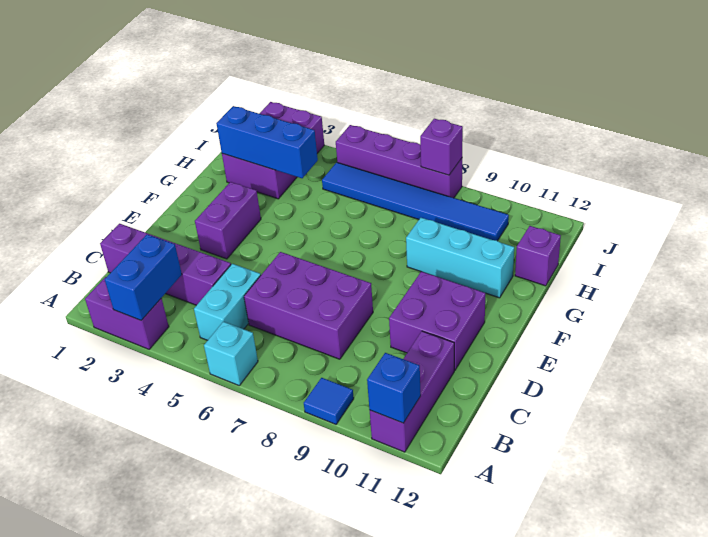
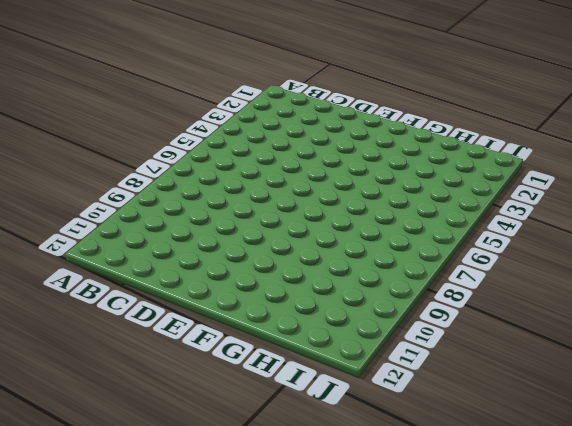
none -> purple brick A2:A3 level 1
none -> cyan brick A6 level 1
none -> blue tile A9 level 1

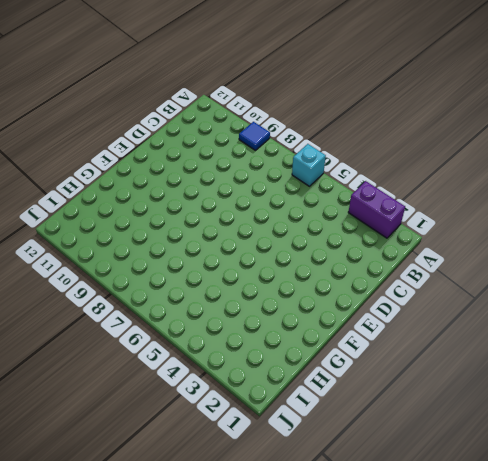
none -> purple brick A11:C11 level 1
none -> cyan brick B5:C5 level 1
none -> purple brick C1:C4 level 1

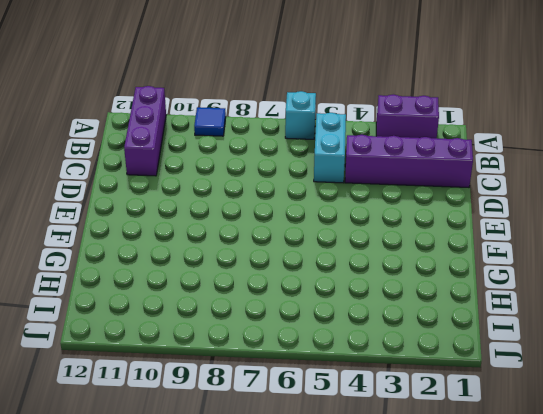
none -> purple brick C6:D8 level 1
none -> purple brick D10:E11 level 1
none -> purple brick E3:F3 level 1

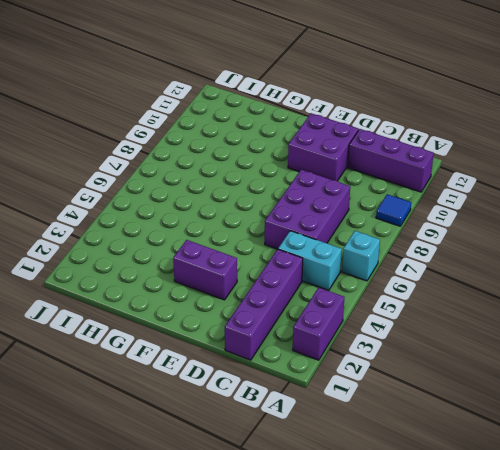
none -> cyan brick G9:G11 level 1
none -> purple brick H2:J3 level 1
none -> purple brick H12 level 1

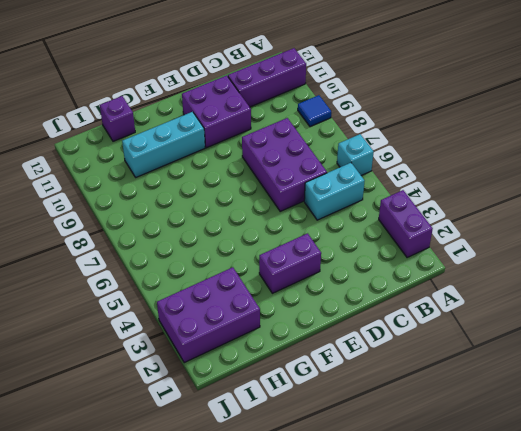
cyan brick F10:H10 level 1 -> cyan brick G9:G11 level 1
none -> purple brick C1:C4 level 1
none -> blue tile I5:I10 level 1
none -> purple brick J5:J8 level 1

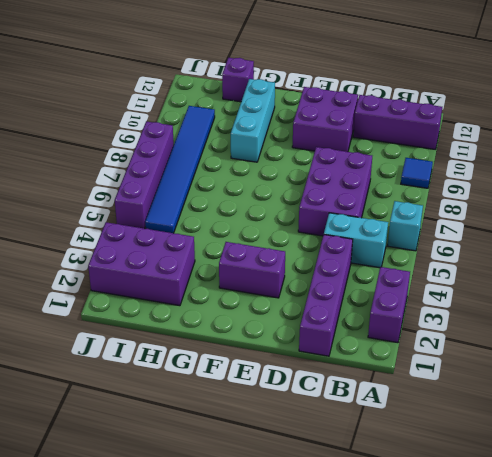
none -> blue brick A3:B3 level 2
none -> blue brick A11 level 2
none -> blue brick H2:H4 level 2

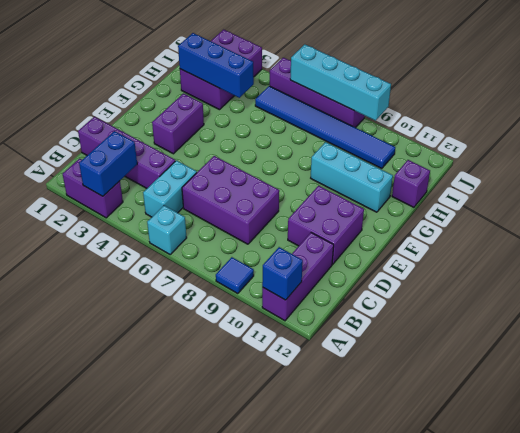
cyan brick J6:J9 level 2 -> purple brick J8 level 2

